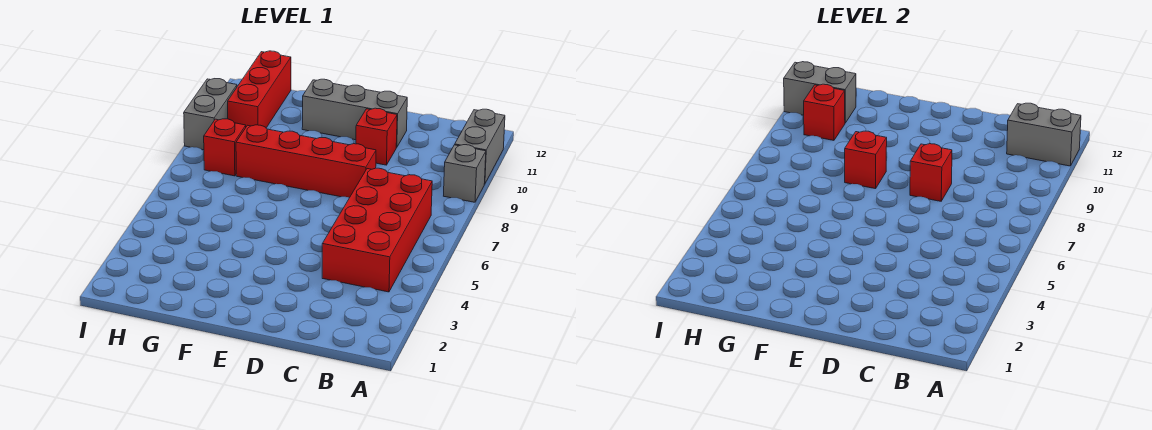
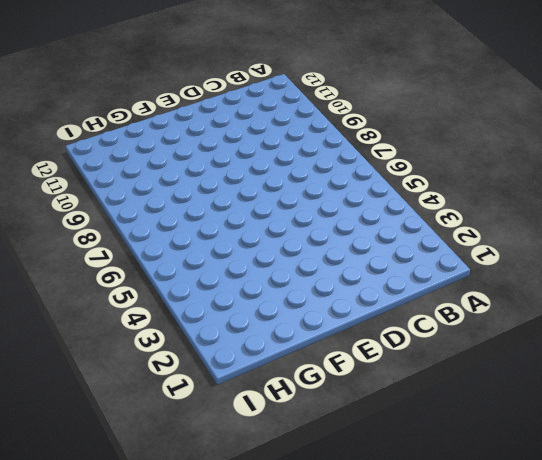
none -> grey brick A9 level 1
none -> grey brick A10:A11 level 1
none -> red brick B4:C7 level 1

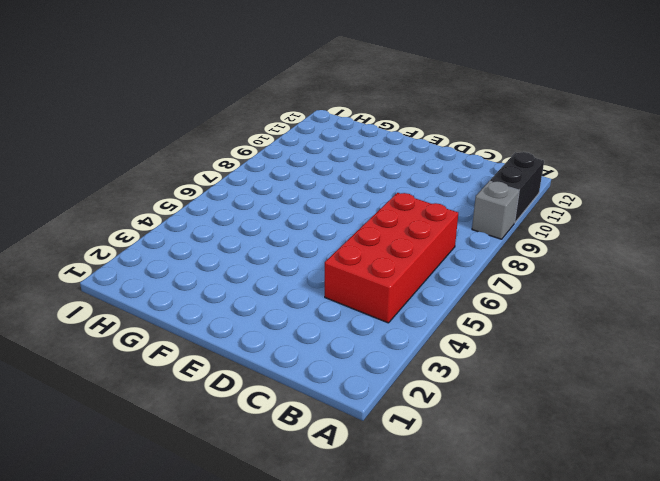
black brick A10:A11 level 1 -> grey brick A10:A11 level 1
none -> red brick D8:G8 level 1
none -> red brick D10 level 1
none -> grey brick D11:F11 level 1

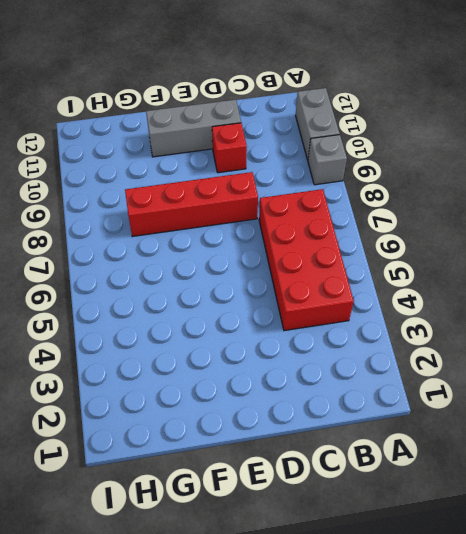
none -> red brick H8 level 1
none -> red brick H10:H12 level 1
none -> grey brick I9:I10 level 1

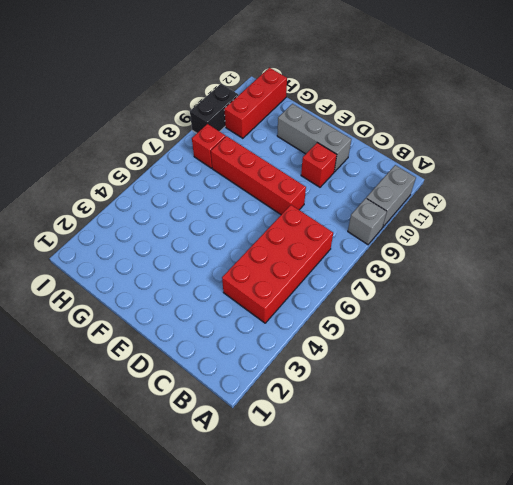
black brick I9:I10 level 1 -> grey brick I9:I10 level 1
none -> grey brick A11:B11 level 2
none -> red brick D8 level 2
none -> red brick F8 level 2

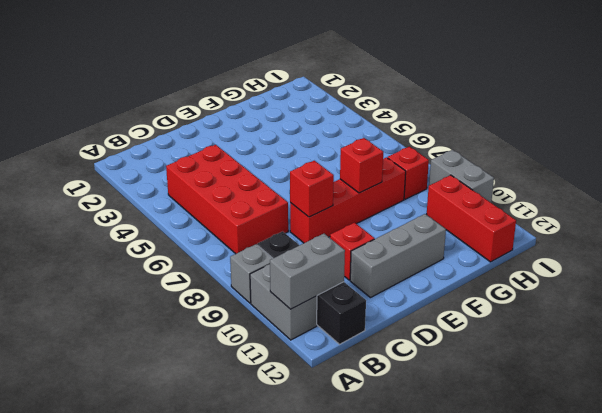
black brick B9:B12 level 1 -> none
none -> red brick H10 level 2
none -> grey brick H11:I11 level 2

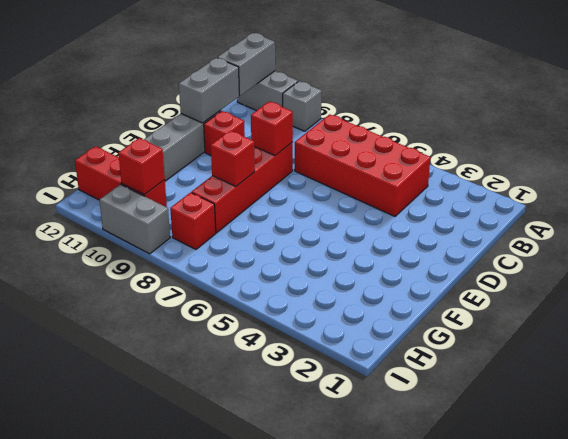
grey brick C11:D11 level 2 -> grey brick H11:I11 level 2

